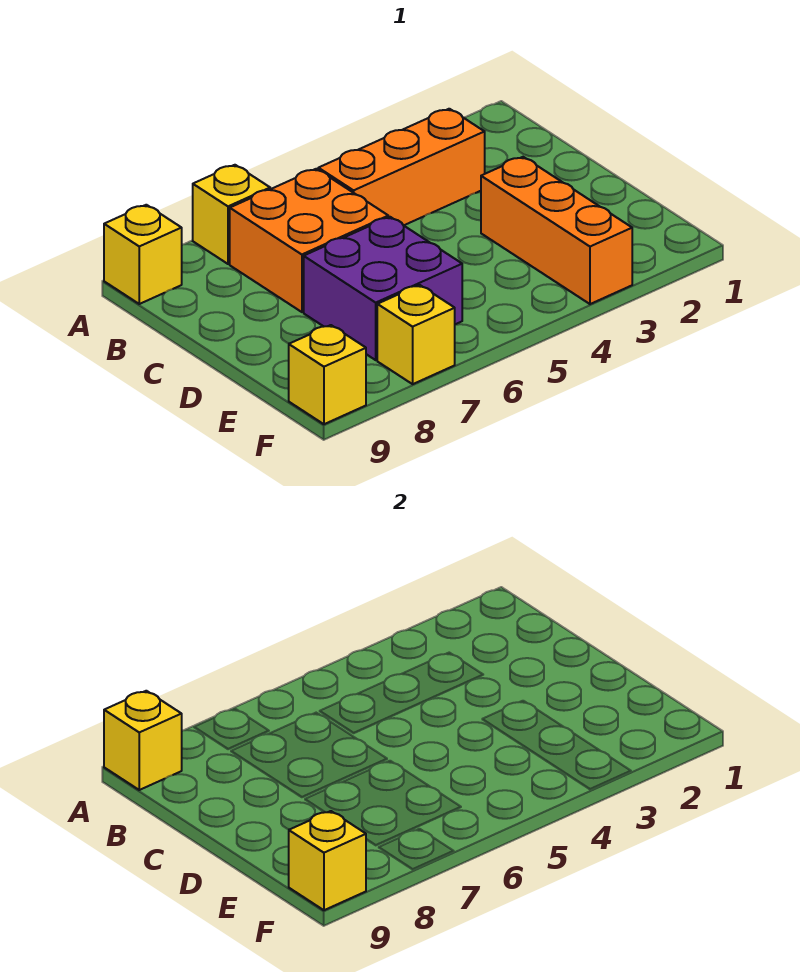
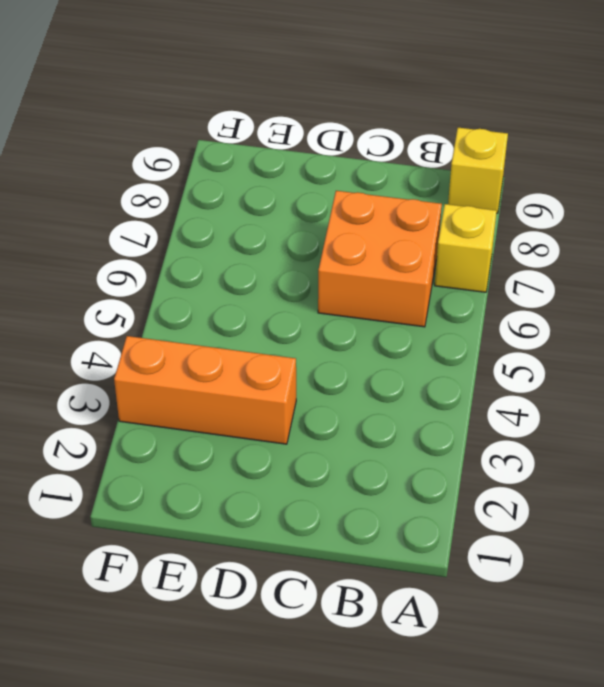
none -> orange brick B3:B5 level 1
none -> purple brick D6:E7 level 1

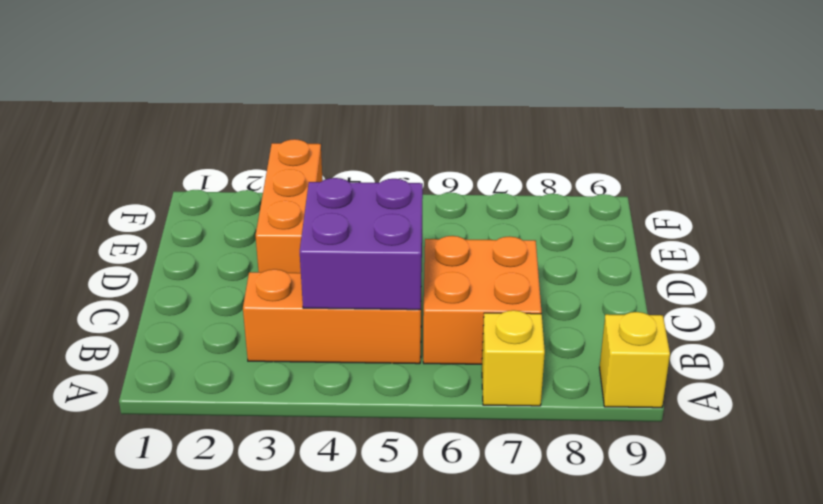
purple brick B4:C5 level 2 -> purple brick D6:E7 level 1
none -> yellow brick F7 level 1
none -> yellow brick F9 level 1

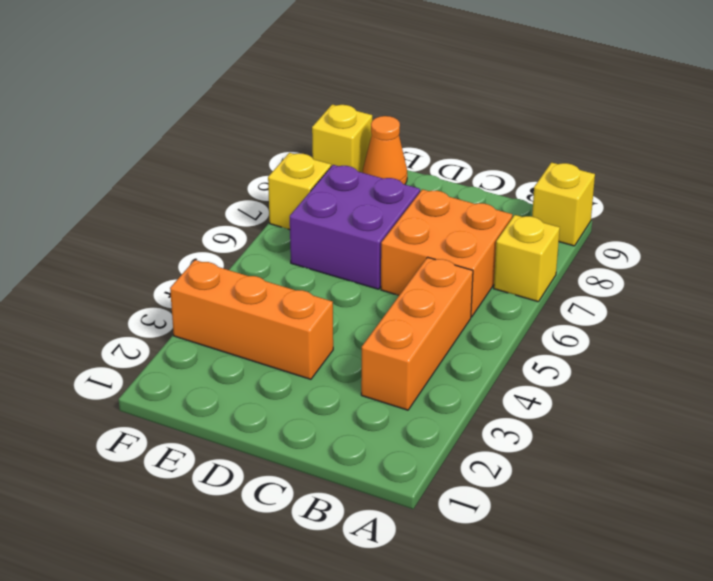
orange cone E9 level 1 -> none
none -> yellow brick A9 level 2
none -> yellow brick F9 level 2

